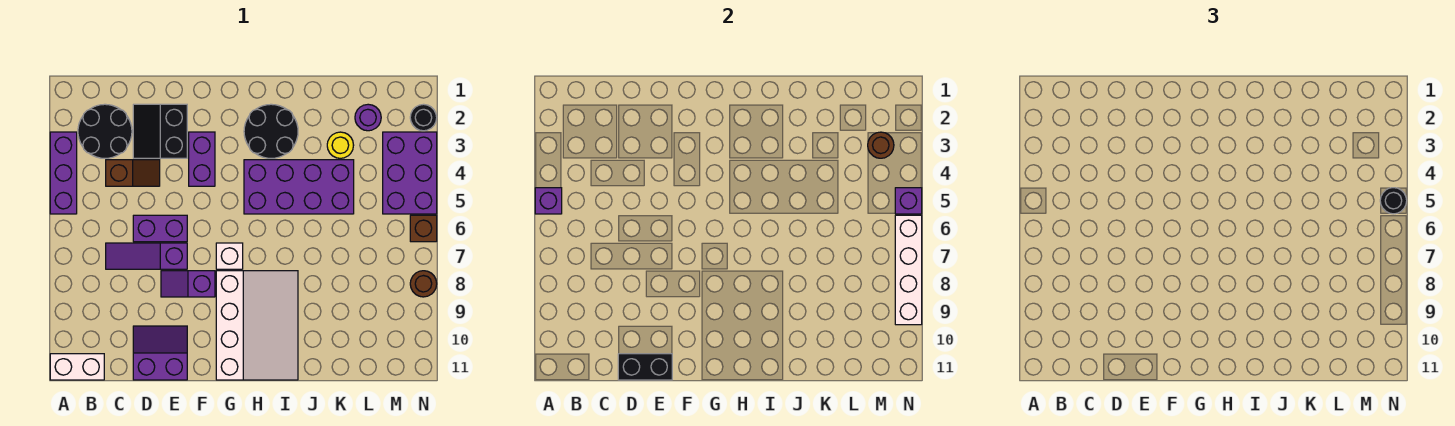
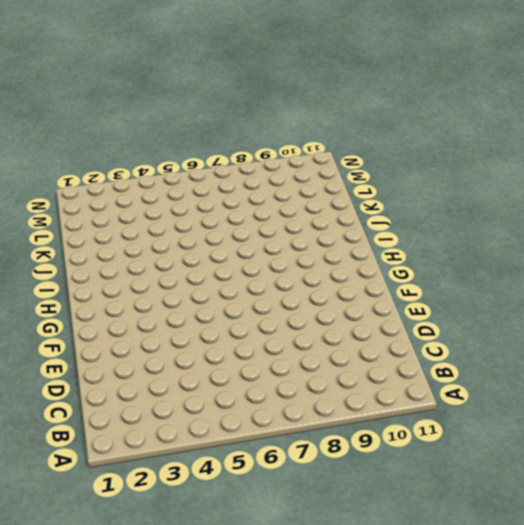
none -> purple brick A3:A5 level 1
none -> white brick A11:B11 level 1
none -> black round brick B2:C3 level 1

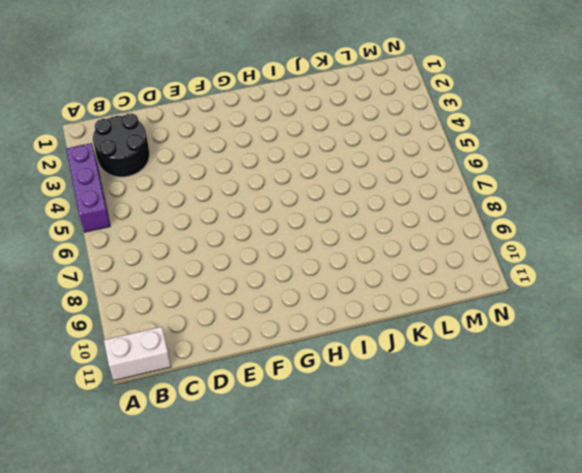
none -> brown slope C4:D4 level 1 top C
none -> purple slope C7:E7 level 1 top E
none -> black slope D2:E3 level 1 top E

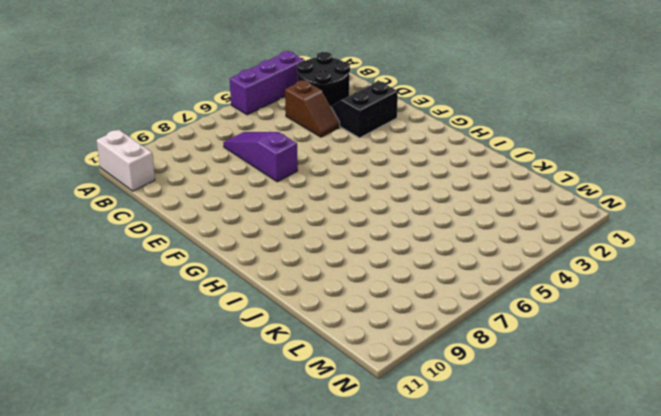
none -> purple brick D6:E6 level 1
none -> purple slope D10:E11 level 1 top 11
none -> purple slope E8:F8 level 1 top F

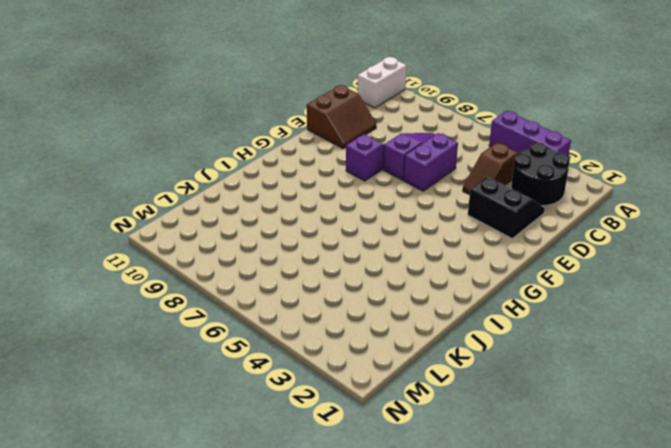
brown slope D10:E11 level 1 top 11 -> purple slope D10:E11 level 1 top 11
none -> purple brick F3:F4 level 1
none -> white brick G7 level 1
none -> white slope G8:I11 level 1 top G

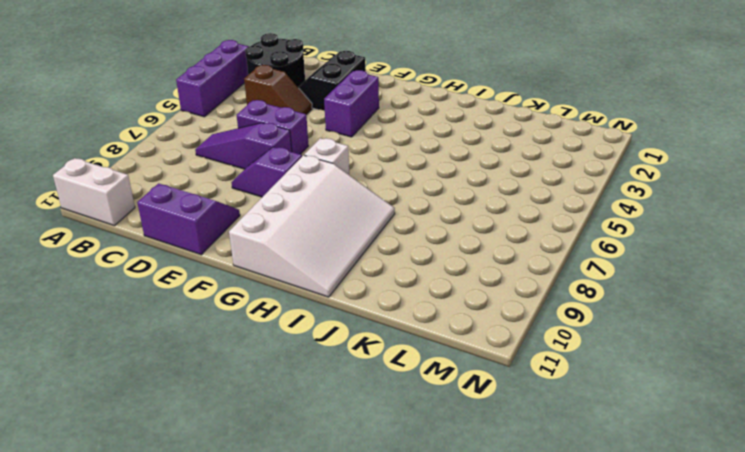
none -> black round brick H2:I3 level 1
none -> purple brick H4:K5 level 1
none -> yellow round brick K3 level 1

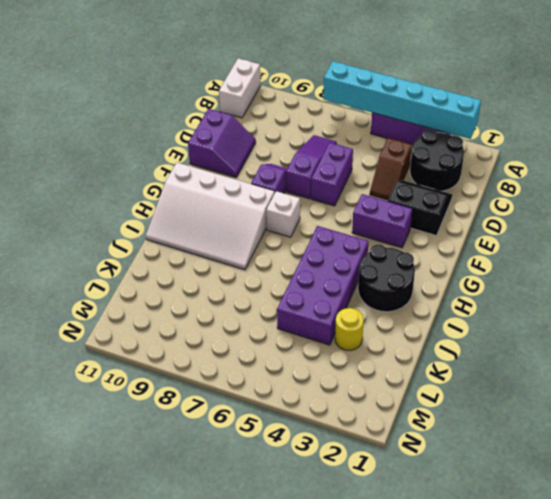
cyan brick A2:A7 level 2 -> purple brick A5 level 2
none -> purple round brick L2 level 1
none -> purple brick M3:N5 level 1
none -> black round brick N2 level 1

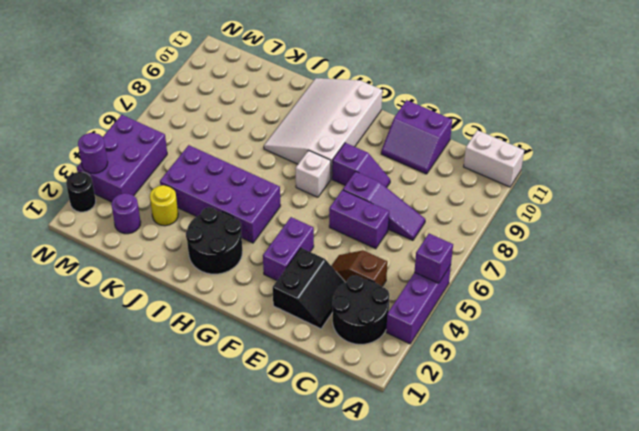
purple round brick N3 level 2 -> none
none -> brown brick N6 level 1
none -> brown round brick N8 level 1
none -> black brick D11:E11 level 2

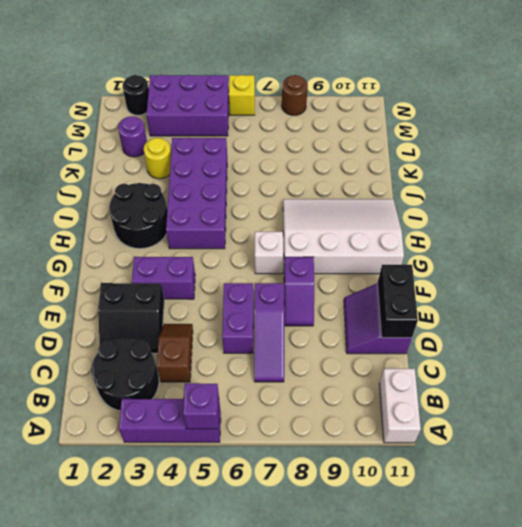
yellow brick N6 level 1 -> brown brick N6 level 1
none -> brown round brick M3 level 2
none -> purple brick N5 level 2
none -> white brick N6:N9 level 2

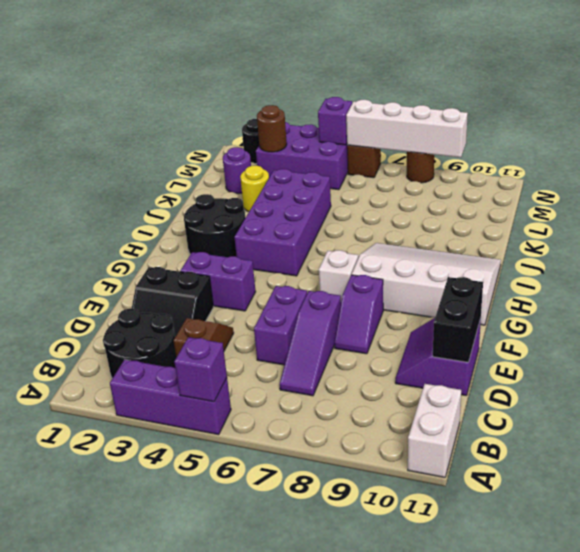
none -> black round brick N5 level 3

